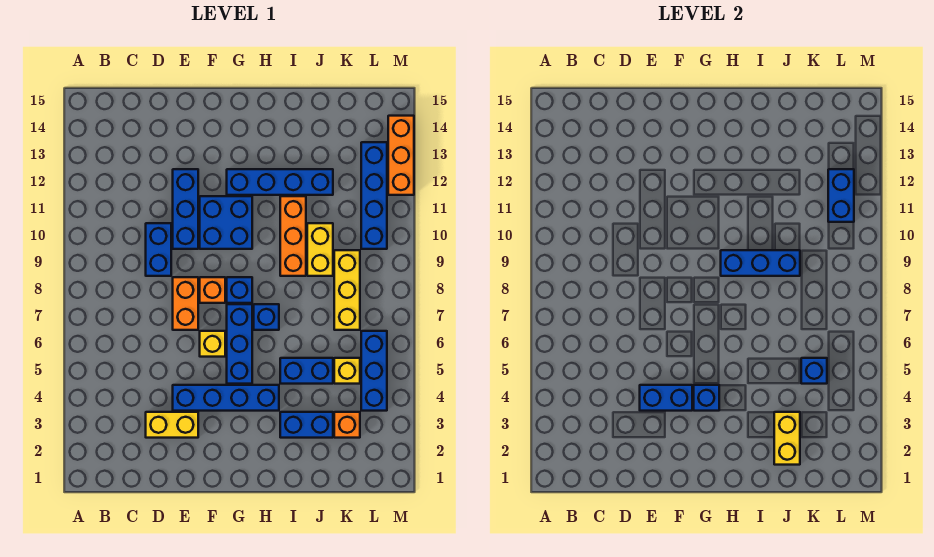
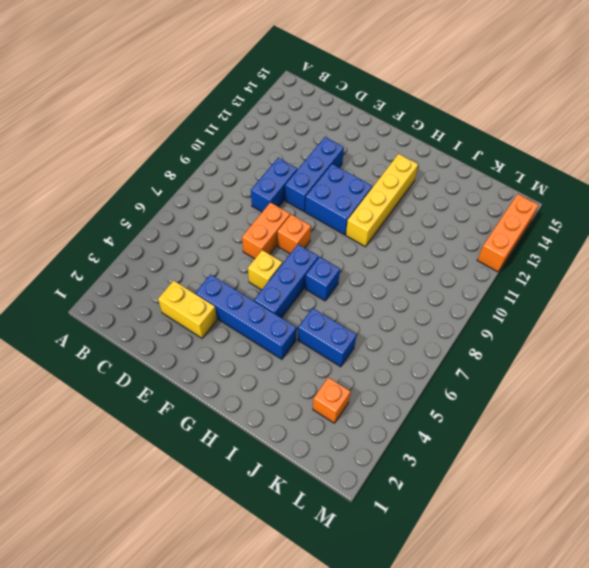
yellow brick H10:H13 level 1 -> blue brick G12:J12 level 1
none -> blue brick G8 level 1
none -> blue brick I3:J3 level 1
none -> orange brick I9:I11 level 1

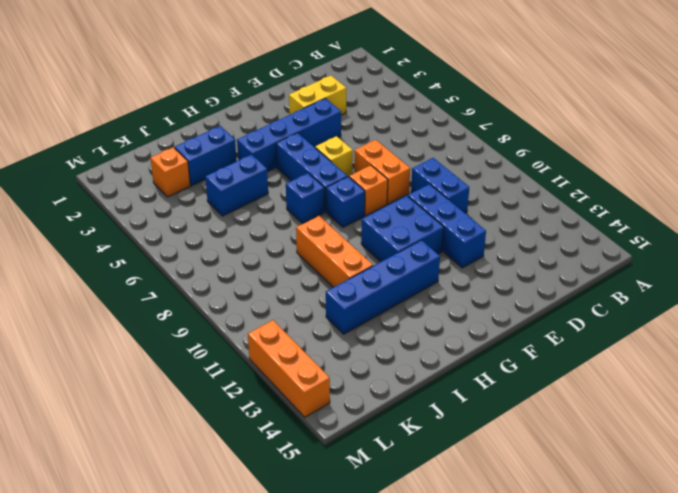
none -> yellow brick J9:J10 level 1
none -> yellow brick K5 level 1
none -> yellow brick K7:K9 level 1

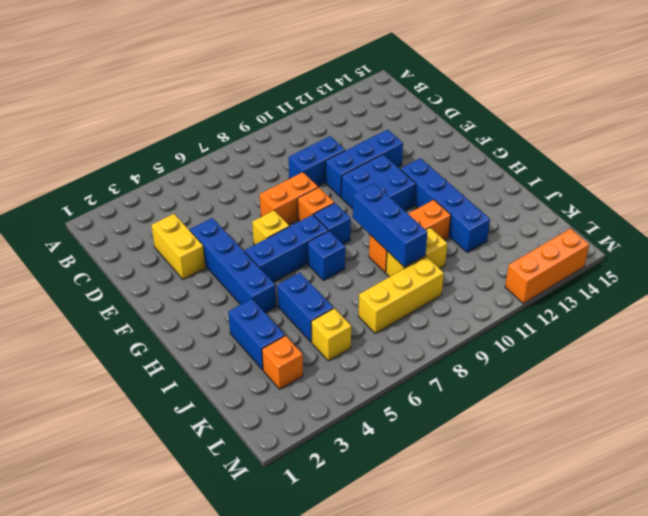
none -> blue brick L4:L6 level 1
none -> blue brick L10:L13 level 1
none -> blue brick E4:F4 level 2

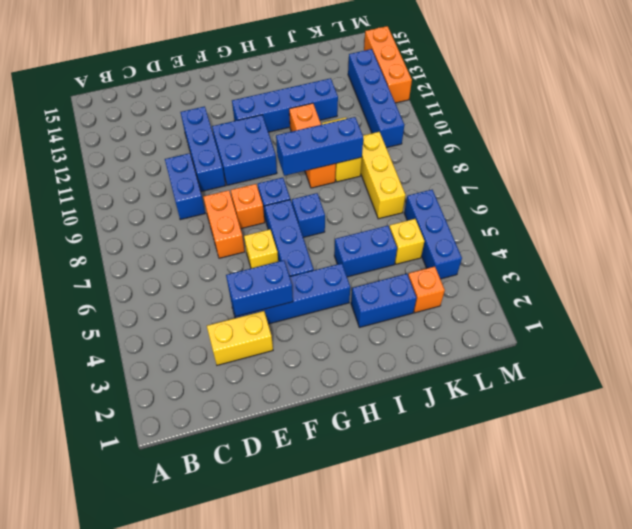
none -> blue brick G4 level 2
none -> yellow brick J2:J3 level 2
none -> blue brick K5 level 2

